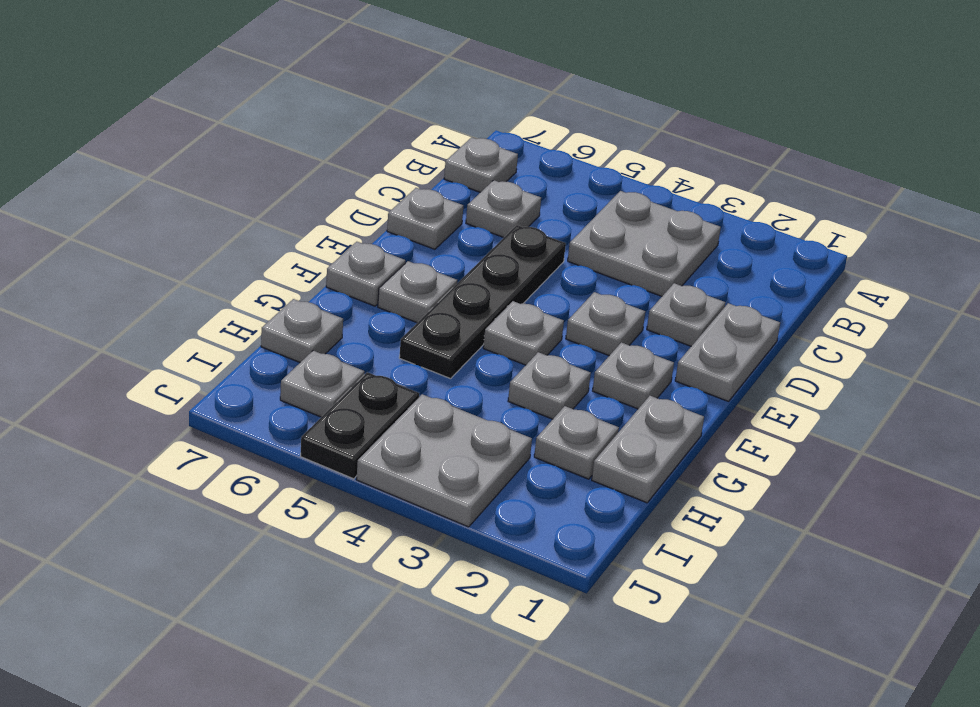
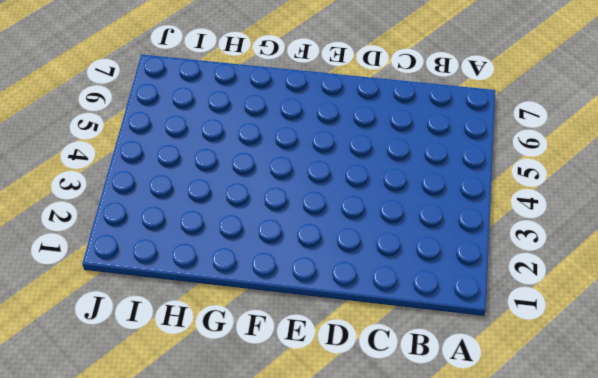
none -> grey plate B3:C4 level 1
none -> grey plate B7 level 1
none -> grey plate C6 level 1

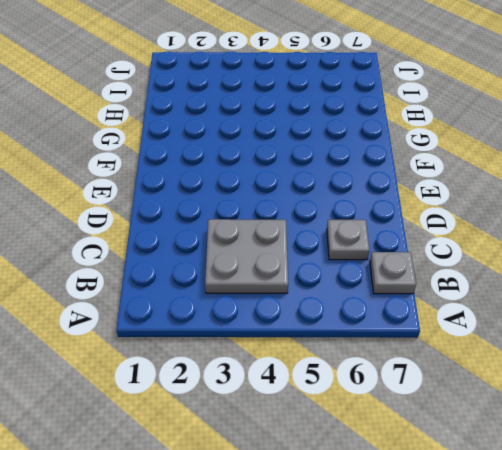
none -> grey plate D1:E1 level 1
none -> grey plate D2 level 1
none -> black plate D5:G5 level 1

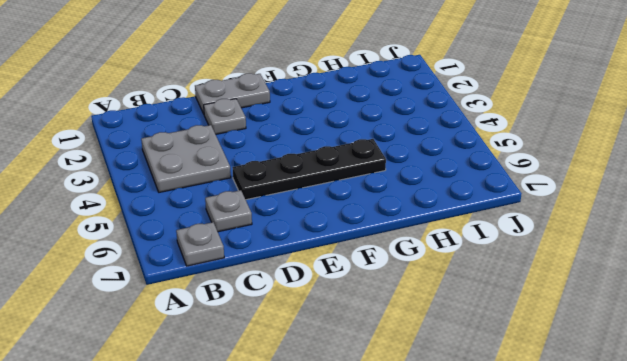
none -> grey plate D7 level 1
none -> grey plate E3 level 1
none -> grey plate F2 level 1

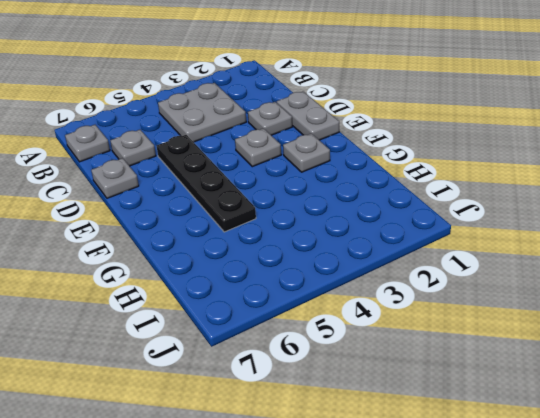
none -> grey plate F4 level 1
none -> grey plate F6 level 1
none -> grey plate F7 level 1

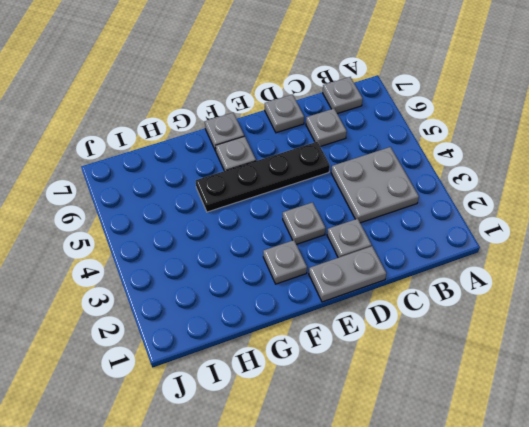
none -> grey plate F4 level 1
none -> grey plate G1:H1 level 1
none -> grey plate G3 level 1

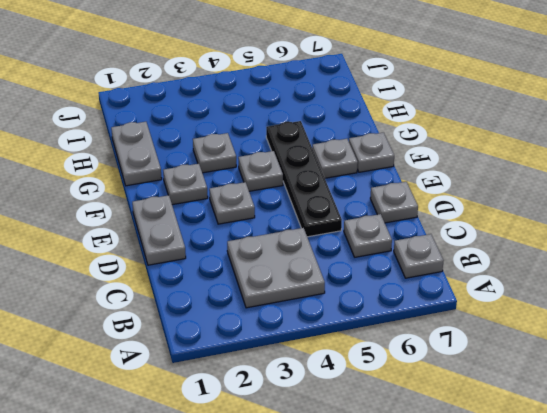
none -> grey plate D2 level 1
none -> grey plate H2 level 1
none -> grey plate H7 level 1

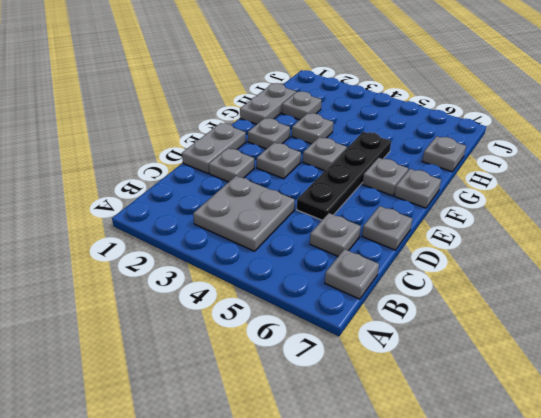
none -> grey plate I3:J4 level 1
none -> black plate I5:J5 level 1
none -> grey plate I6 level 1

